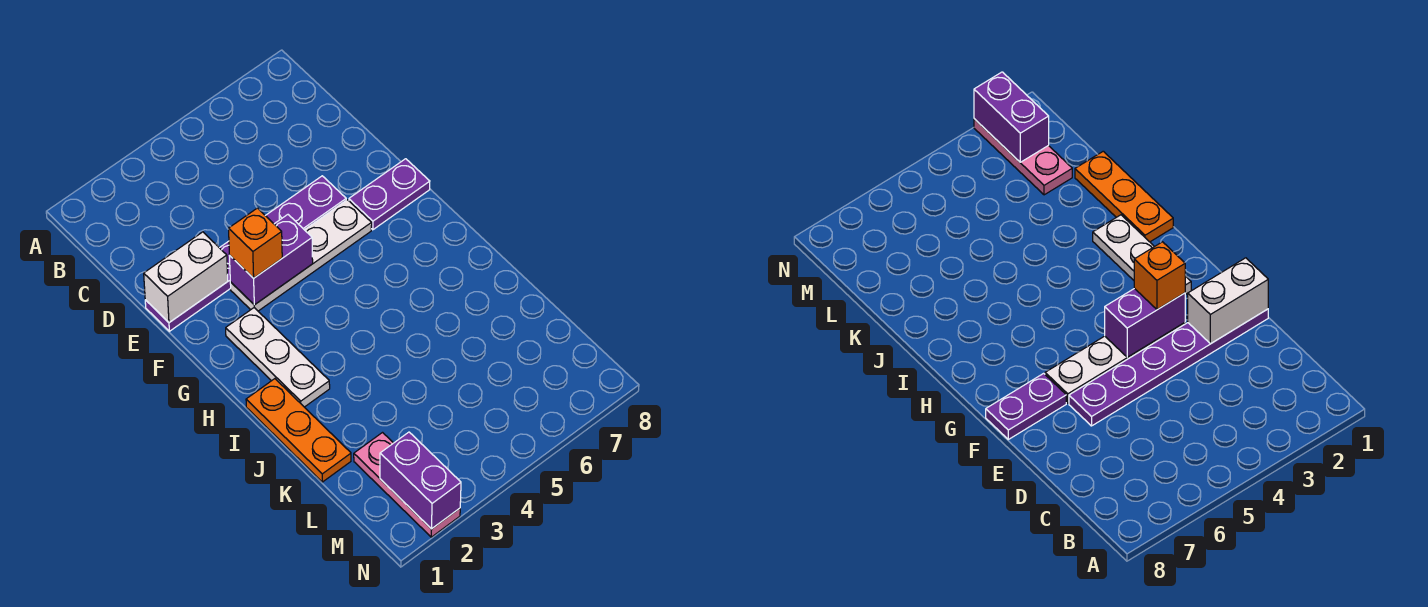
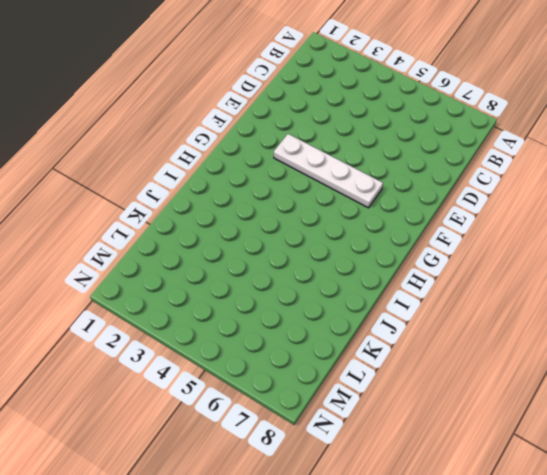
none -> purple plate E1:E6 level 1
none -> purple plate F7:F8 level 1

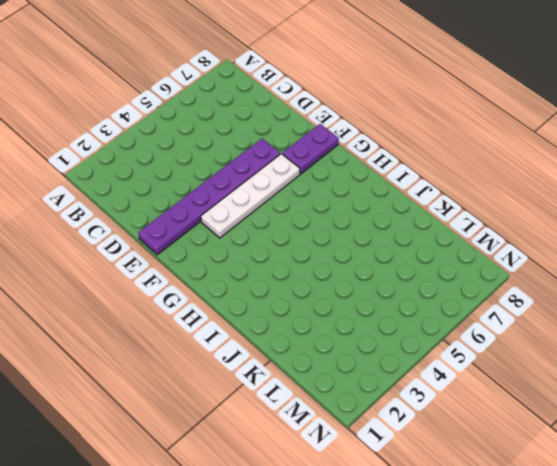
none -> white plate G2:I2 level 1
none -> orange plate I1:K1 level 1

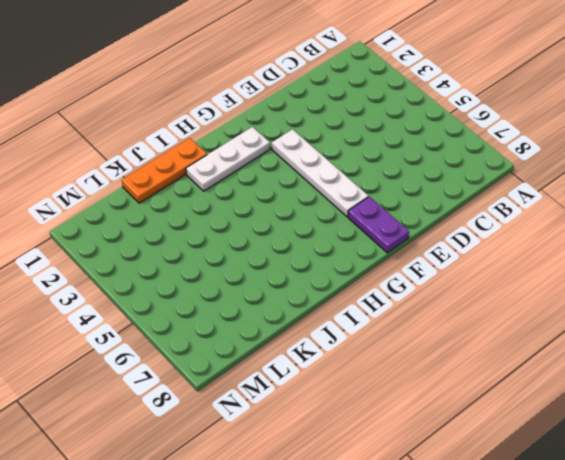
none -> purple plate E1:E6 level 1
none -> pink plate L2:N2 level 1

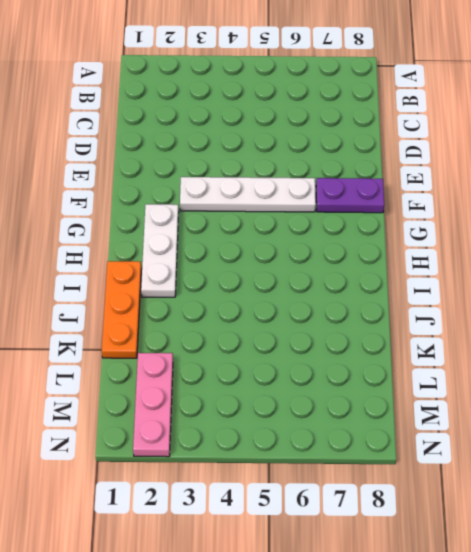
none -> purple plate E1:E6 level 1
none -> white brick E1:E2 level 2

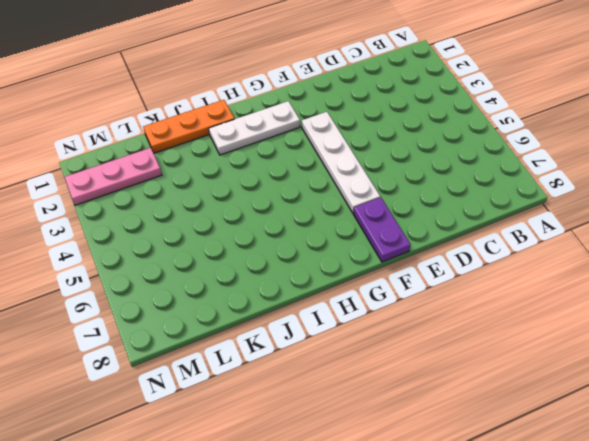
none -> purple plate E1:E6 level 1
none -> white brick E1:E2 level 2

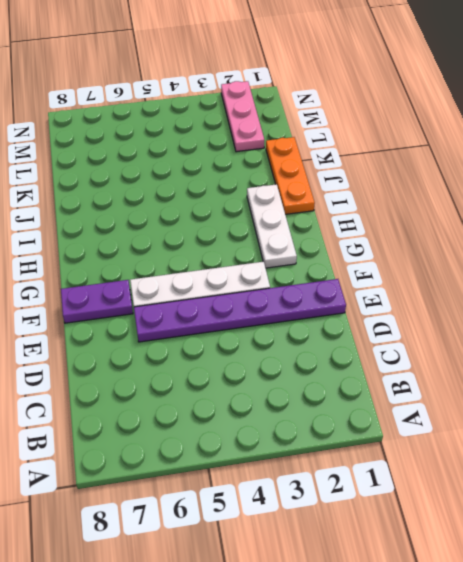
none -> white brick E1:E2 level 2
none -> purple brick F3:F4 level 2

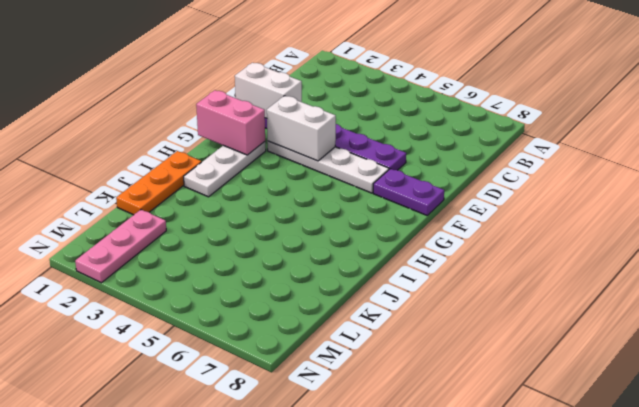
white brick F3:F4 level 2 -> purple brick F3:F4 level 2
pink brick G1:G2 level 2 -> none
none -> purple brick M2:N2 level 2
none -> orange brick F3 level 3

